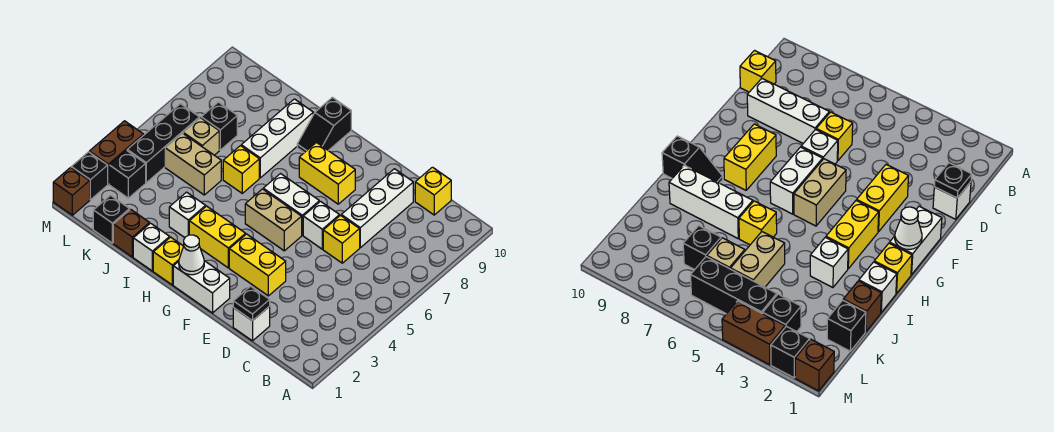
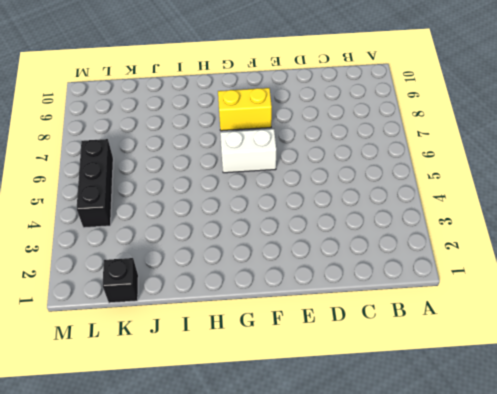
none -> yellow brick C10 level 1
none -> white brick D1 level 1
none -> yellow brick D6 level 1

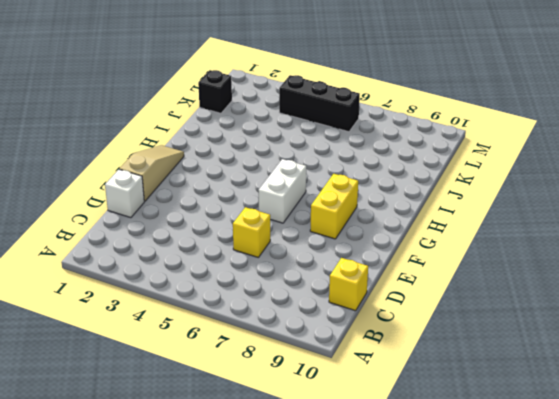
tan slope E1:G1 level 1 top E -> white brick F1:G1 level 1
none -> white brick D7:D9 level 1
none -> yellow brick E3:F3 level 1
none -> white brick E6 level 1

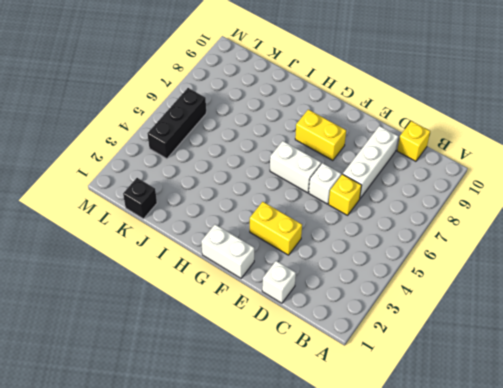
none -> tan brick F5:G5 level 1
none -> yellow brick G3:H3 level 1
none -> yellow brick H1 level 1

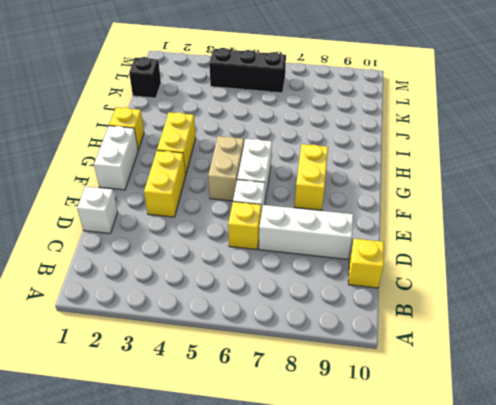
none -> black slope H9:H10 level 1 top 10
none -> white brick I1 level 1
none -> white brick I3 level 1

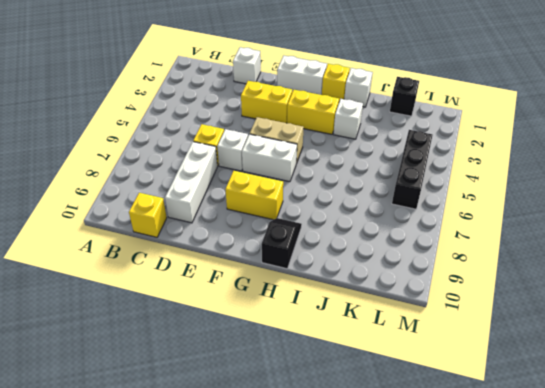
none -> yellow brick I6 level 1
none -> white brick I7:I9 level 1
none -> brown brick J1 level 1

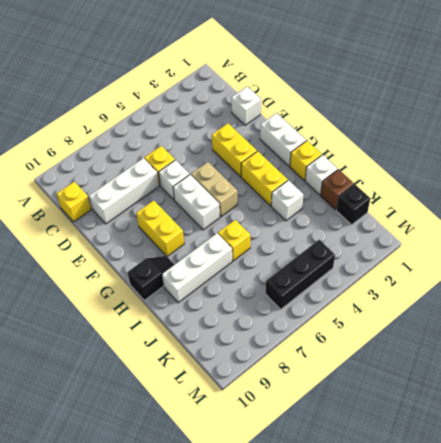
none -> tan brick J5:K5 level 1
none -> tan brick K6 level 1
none -> black brick K7 level 1

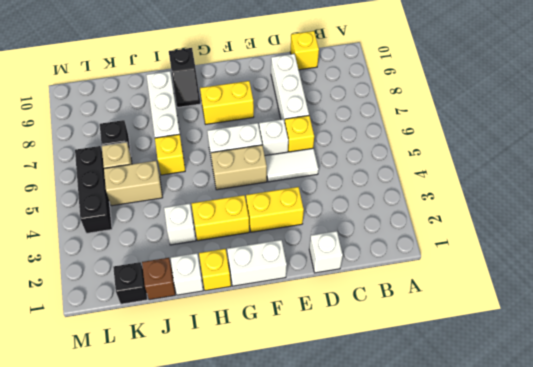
white tile D5:E5 level 1 -> none
none -> black brick L3 level 1
none -> brown brick M1 level 1
none -> black brick M2 level 1

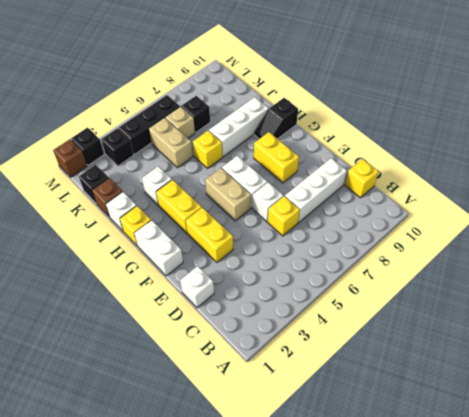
none -> brown brick M3:M4 level 1
none -> black plate D1 level 2
none -> white cone G1 level 2

